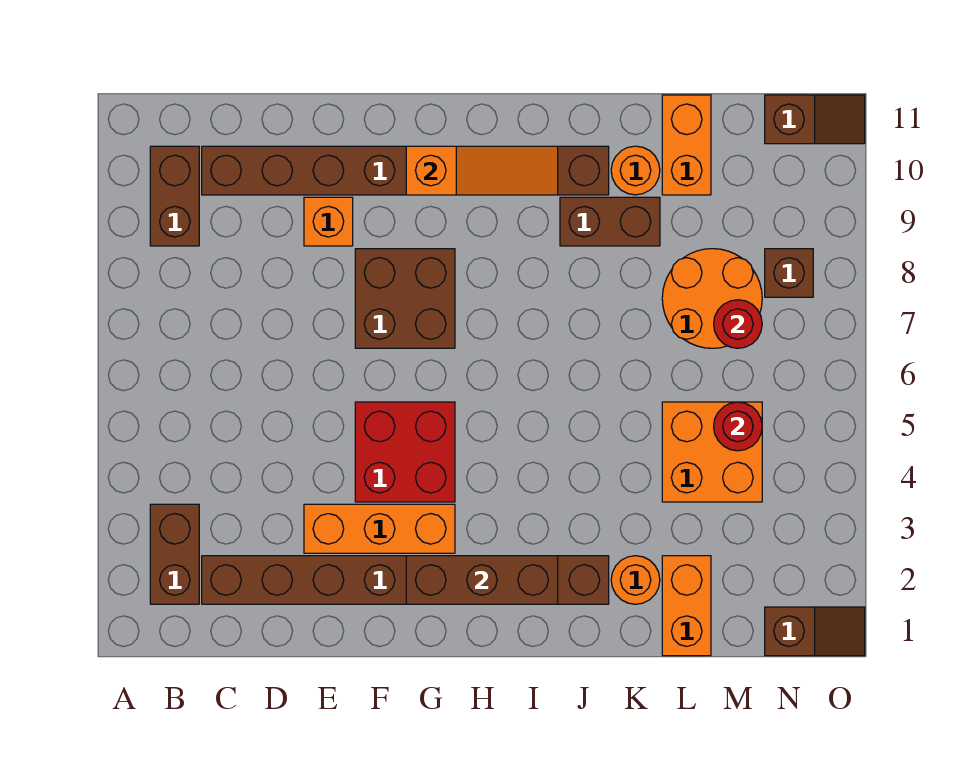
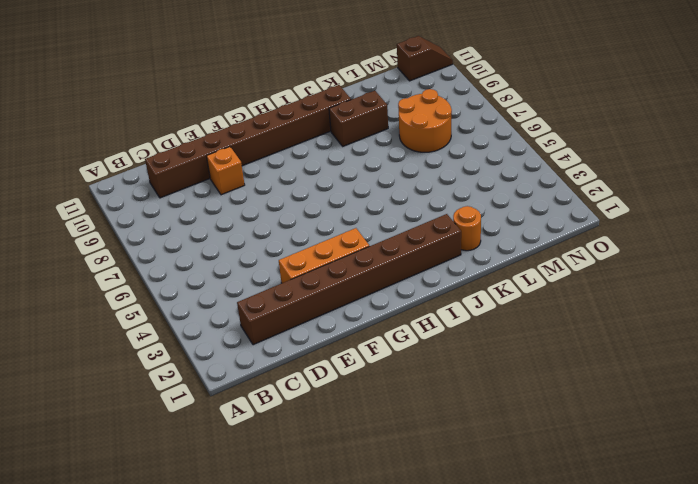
none -> brown brick B2:B3 level 1
none -> brown brick B9:B10 level 1
none -> red brick F4:G5 level 1

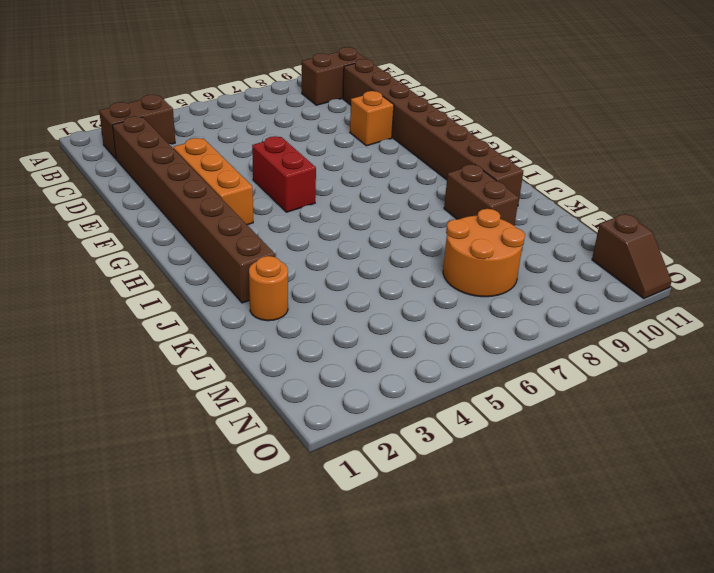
red brick F5:G5 level 1 -> red brick F4:G5 level 1
none -> brown brick F7:G8 level 1
none -> orange round brick K10 level 1
none -> orange brick L1:L2 level 1

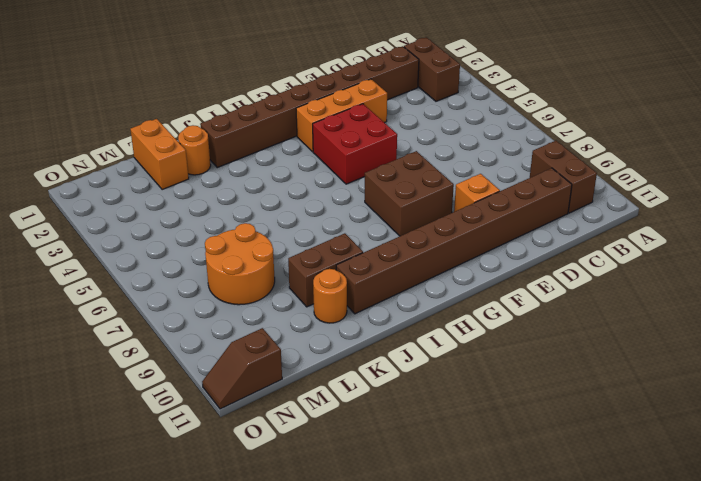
none -> orange brick L4:M5 level 1
none -> orange brick L10:L11 level 1
none -> brown slope N1:O1 level 1 top N

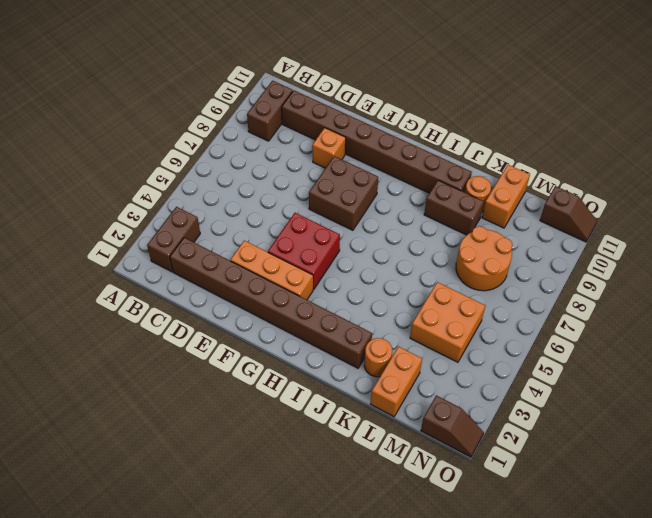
none -> brown brick N8 level 1
none -> brown brick G2:I2 level 2
none -> orange slope G10:I10 level 2 top G

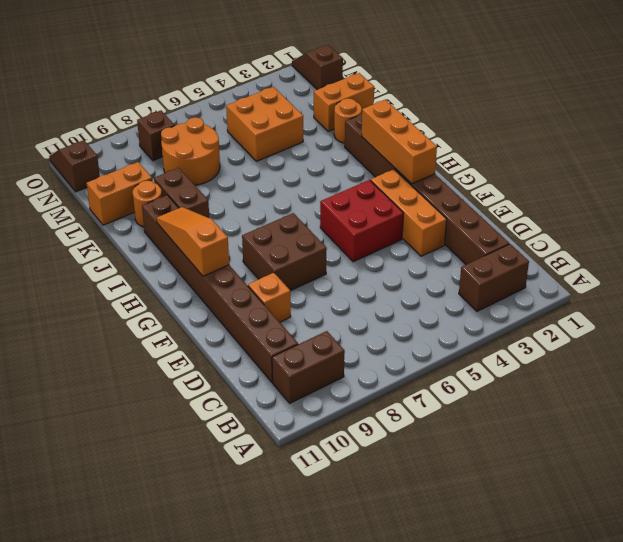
orange brick G2:I2 level 2 -> brown brick G2:I2 level 2
none -> red round brick M5 level 2
none -> red round brick M7 level 2

